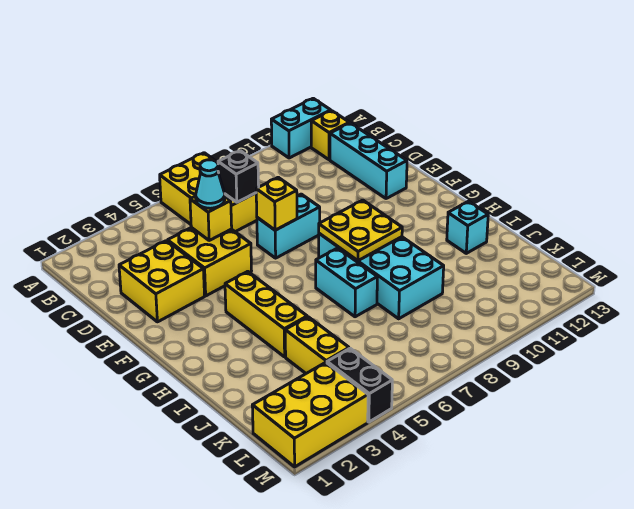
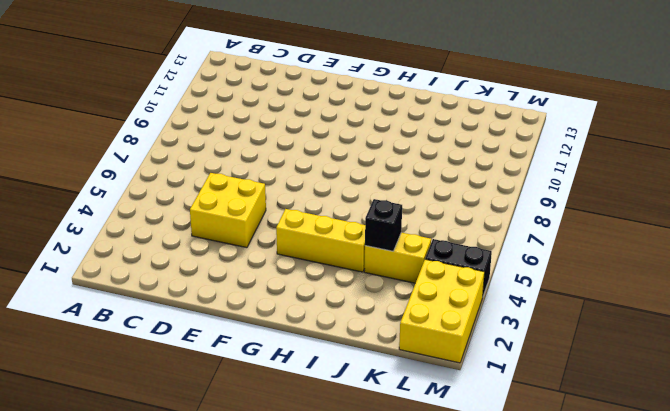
black brick J4 level 2 -> black brick C7 level 2
none -> yellow brick A6:C7 level 1
none -> cyan brick A11:A12 level 1
none -> yellow brick B12 level 1

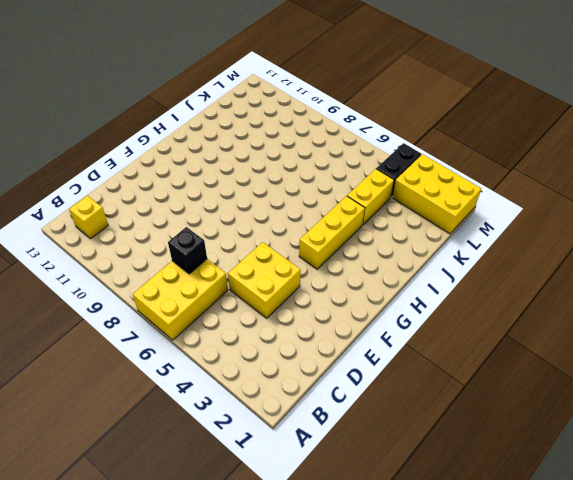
none -> cyan brick A11:A12 level 1
none -> cyan brick C12:E12 level 1
none -> yellow brick D2:E3 level 1

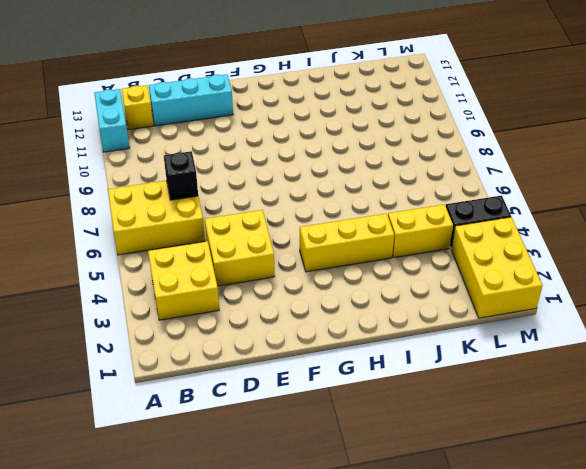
yellow brick B3:C4 level 1 -> yellow brick D2:E3 level 1
none -> cyan brick E7:E8 level 1
none -> cyan brick G8:J9 level 1
none -> cyan brick H7:I7 level 1

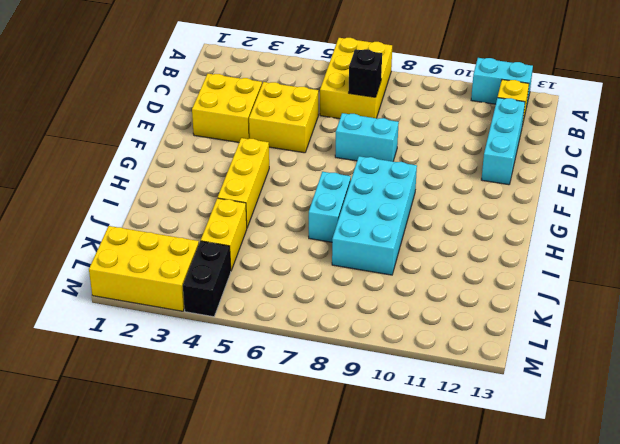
none -> cyan brick I12 level 1
none -> yellow brick D5 level 2
none -> yellow brick E7 level 2

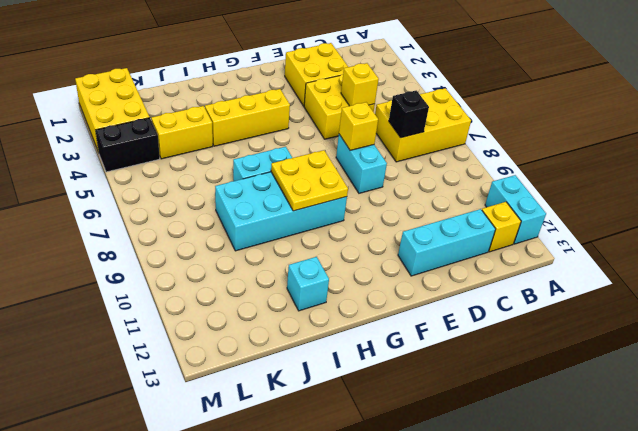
none -> cyan cone D5 level 3

